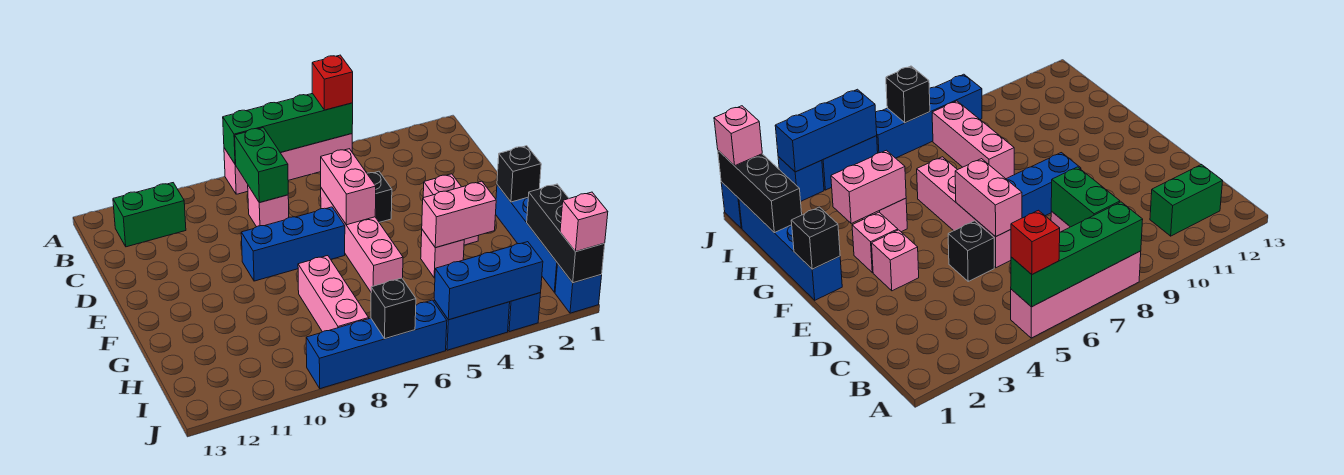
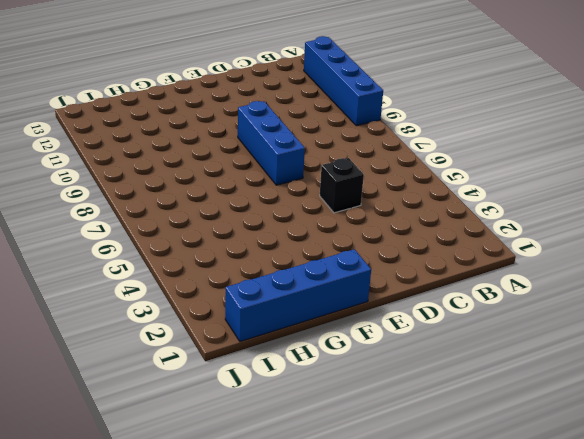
blue brick A9:A12 level 1 -> blue brick J6:J9 level 1
none -> pink brick A5:A8 level 1
none -> green brick B11:B12 level 1
none -> pink brick C8 level 1

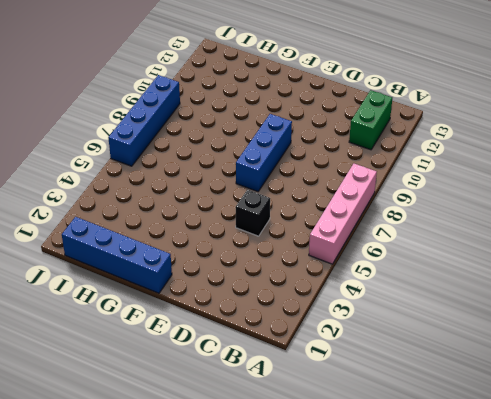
none -> pink brick C8 level 1
none -> pink brick D6:G6 level 1
none -> pink brick E3 level 1

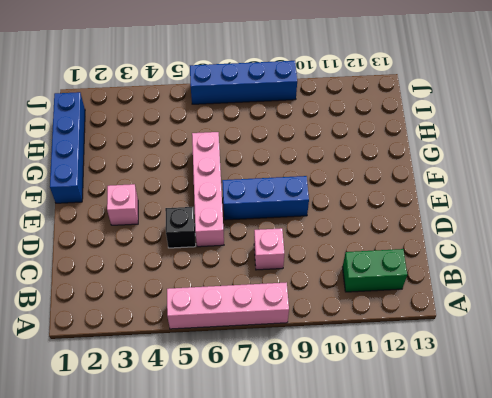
none -> pink brick F3 level 1
none -> pink brick G4 level 1
none -> pink brick G8:I8 level 1

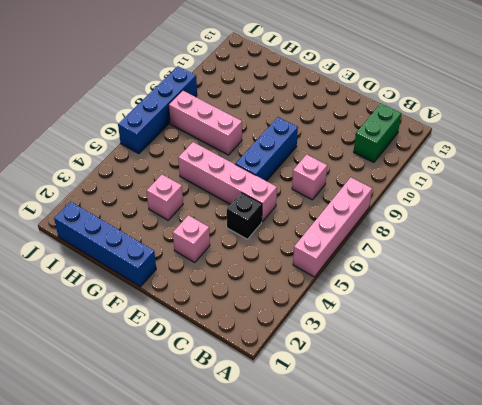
none -> pink brick F3 level 1
none -> blue brick J1 level 1
none -> blue brick J3 level 1

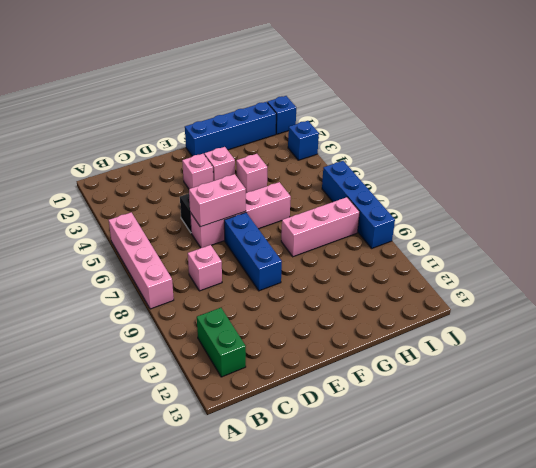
none -> blue brick J4:J5 level 1
none -> green brick A5:A8 level 2
none -> green brick B8:C8 level 2

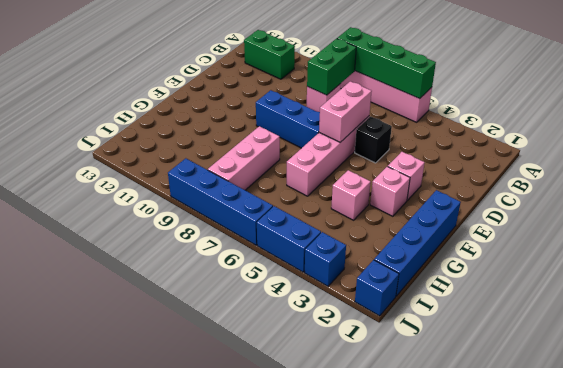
none -> black brick F1 level 2
none -> pink brick G3:G4 level 2
none -> black brick H1:J1 level 2

